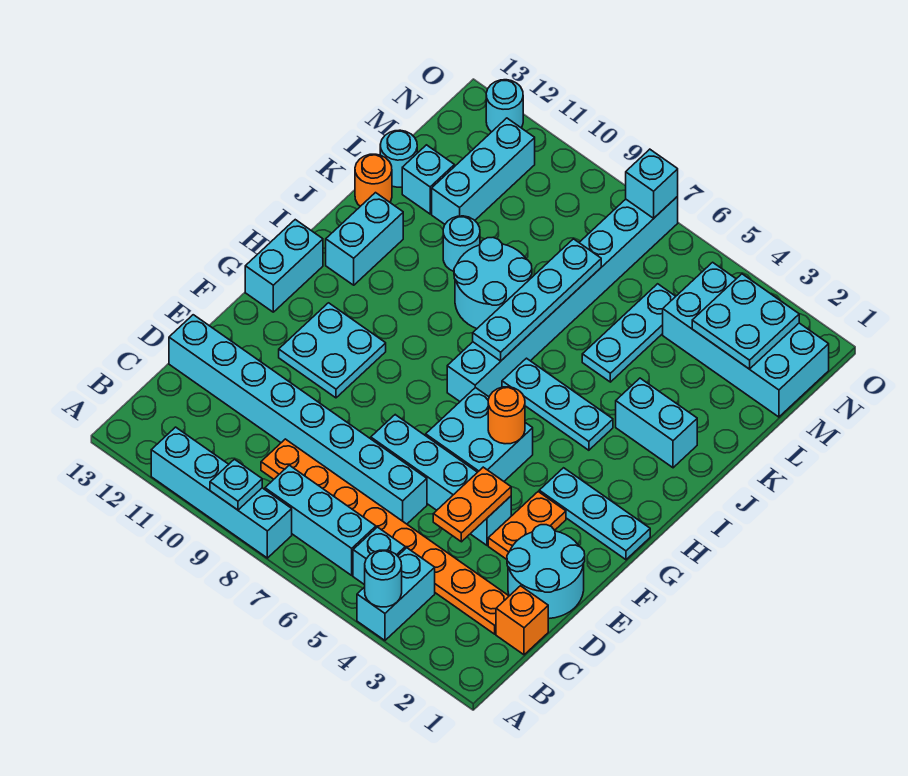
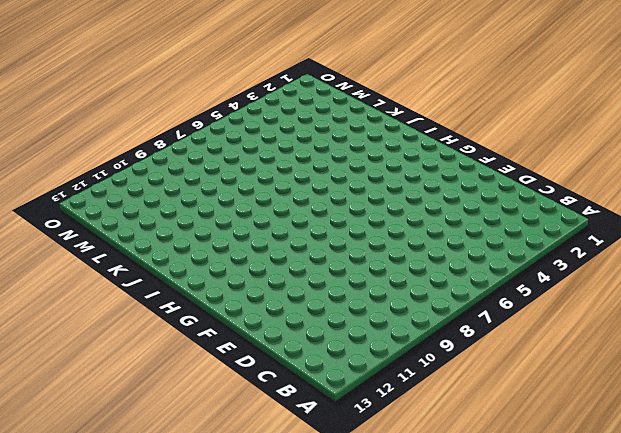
none -> cyan brick A4:B4 level 1
none -> cyan brick A8:A11 level 1
none -> cyan brick B5 level 1
none -> cyan brick B6:B8 level 1

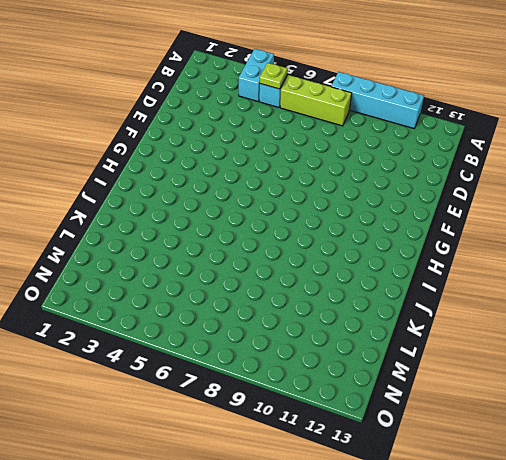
lime plate B5 level 2 -> none
lime brick B6:B8 level 1 -> cyan brick B6:B8 level 1
none -> orange brick C1 level 1
none -> orange plate C2:C9 level 1
none -> cyan round brick D1:E2 level 1
none -> cyan brick D6:D13 level 1

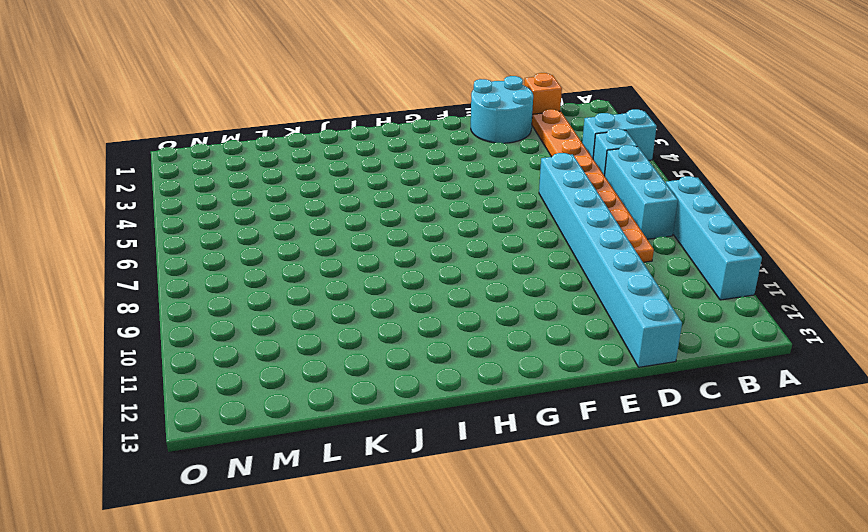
none -> orange plate E3:F3 level 1
none -> cyan brick E4:E7 level 1
none -> cyan brick F5:G6 level 1
none -> cyan plate F10:G11 level 1

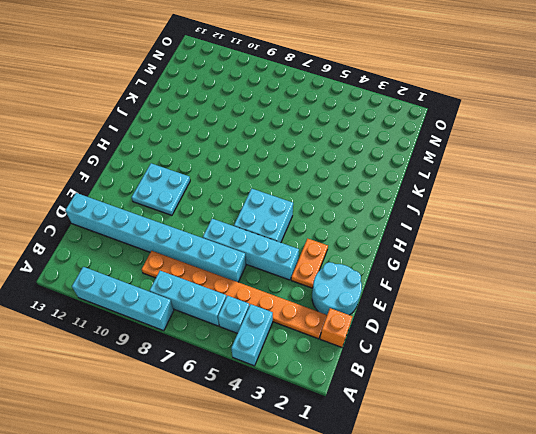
none -> cyan plate G1:G3 level 1
none -> cyan brick G13:H13 level 1
none -> cyan brick H7:O7 level 1
none -> cyan plate I4:I6 level 1

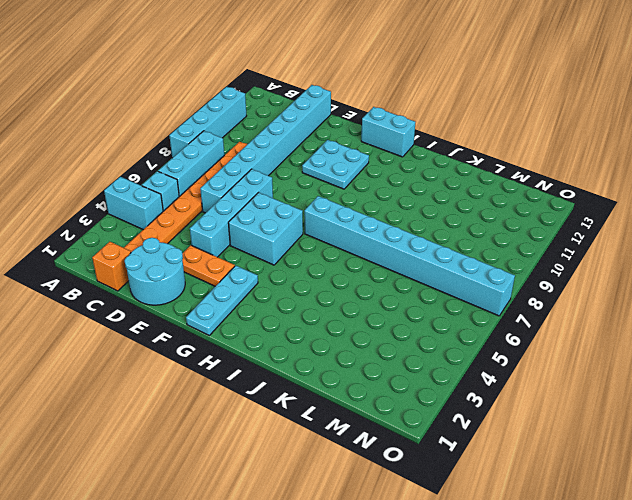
none -> cyan plate I4:I6 level 1
none -> cyan brick I12:J12 level 1
none -> cyan brick J2:J3 level 1
none -> cyan round brick J8:K9 level 1

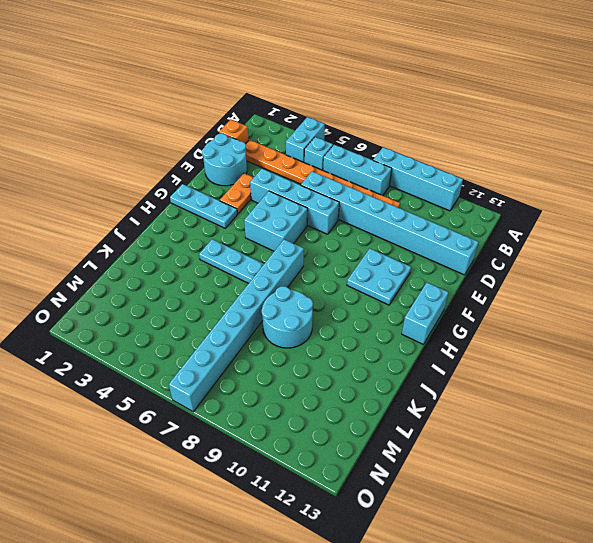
none -> cyan brick I12:J12 level 1
none -> cyan brick J2:J3 level 1
none -> cyan plate K5:M5 level 1
none -> cyan round brick K10 level 1

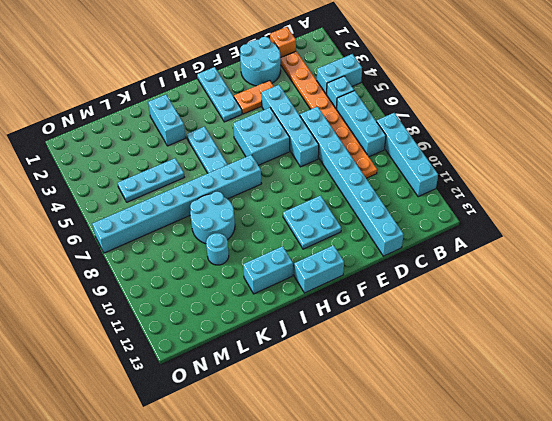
none -> orange round brick K13 level 1
none -> cyan brick L11:N11 level 1
none -> cyan brick L12 level 1
none -> cyan round brick L13 level 1

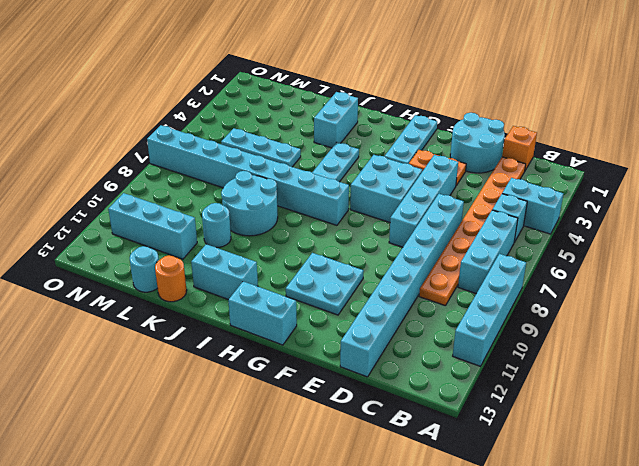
none -> cyan brick L12 level 1
none -> cyan brick M1:N4 level 1
none -> cyan round brick O12 level 1
none -> cyan round brick A4 level 2

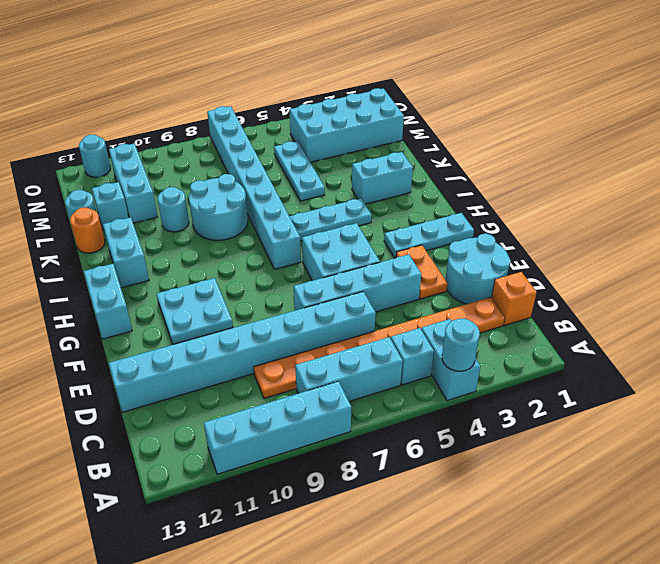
none -> cyan plate A9 level 2
none -> orange plate D4:E4 level 2
none -> orange round brick G5 level 2
none -> cyan plate I7:L7 level 2

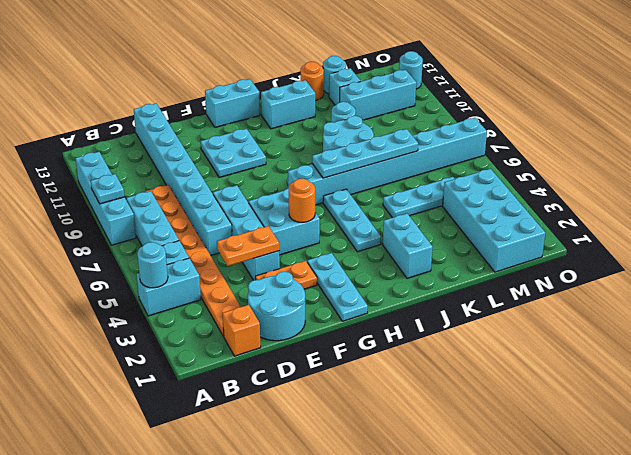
none -> cyan plate M2:N3 level 2
none -> cyan brick O7 level 2

